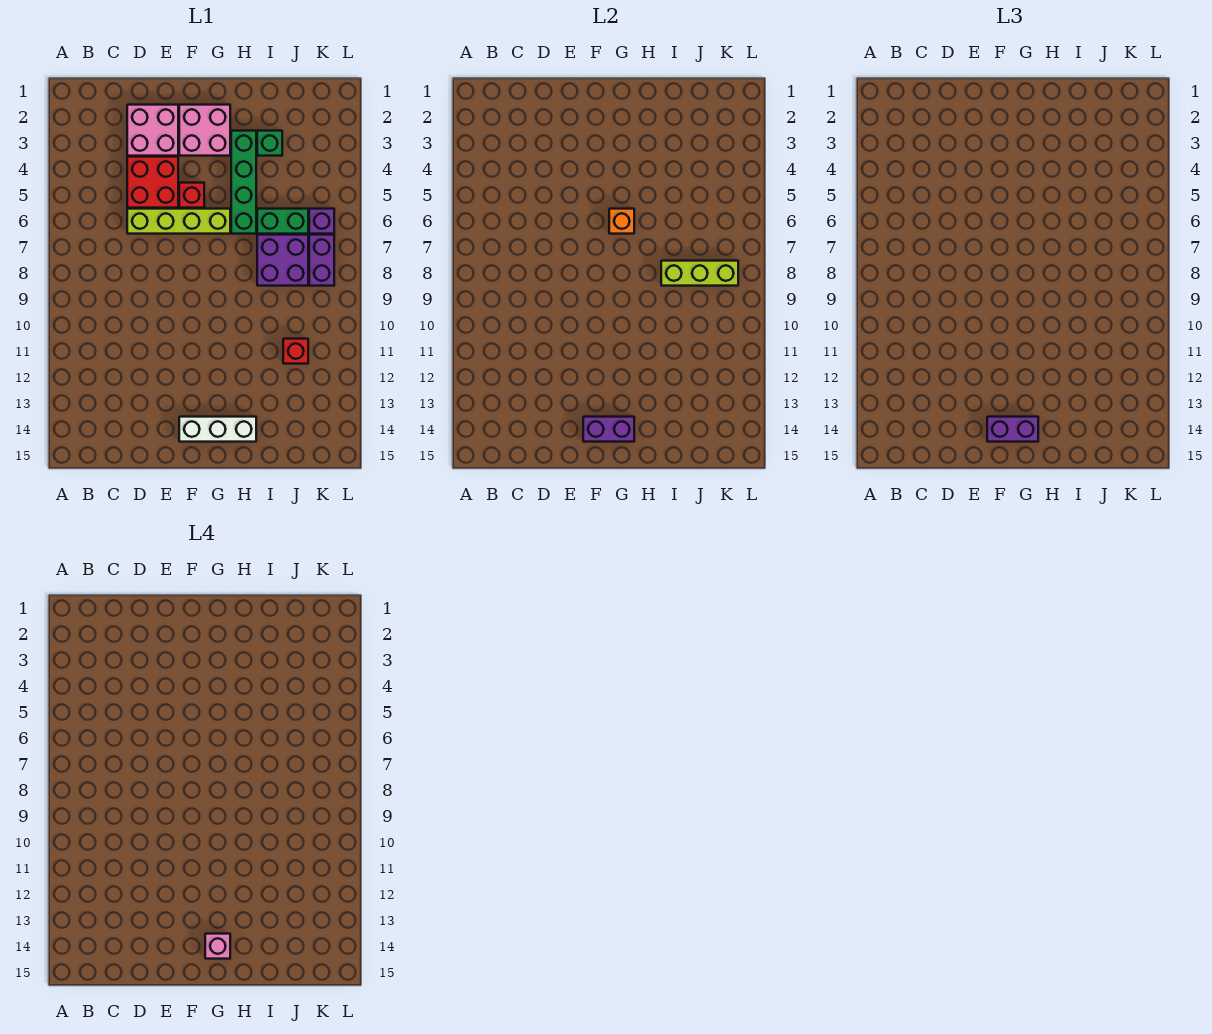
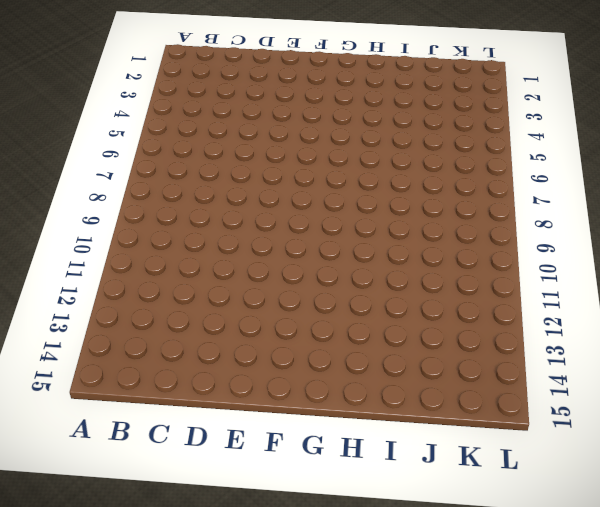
none -> pink brick D2:E3 level 1
none -> red brick D4:E5 level 1
none -> lime brick D6:G6 level 1

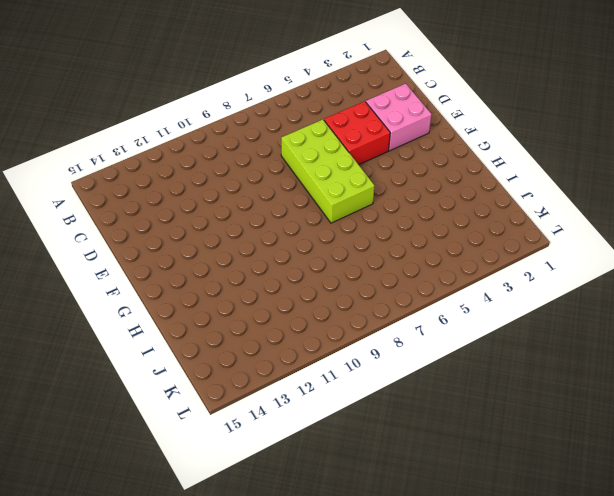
lime brick D6:G7 level 1 -> lime brick D6:G6 level 1
none -> pink brick F2:G3 level 1
none -> red brick F5 level 1
none -> white brick F14:H14 level 1

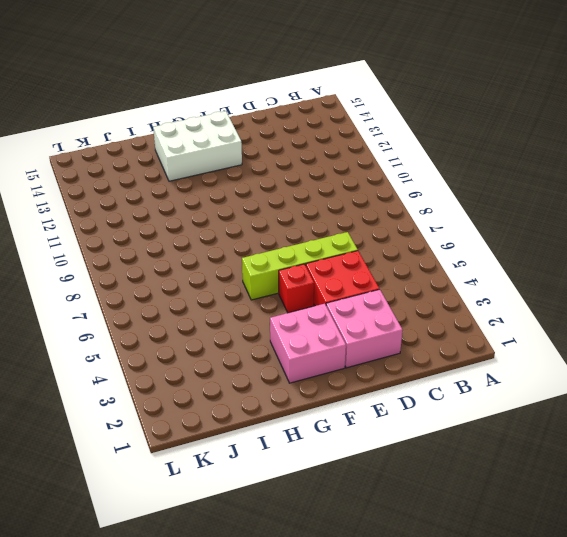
white brick F13:H14 level 1 -> white brick F14:H14 level 1
none -> green brick H3:H6 level 1
none -> green brick I3 level 1
none -> green brick I6:J6 level 1

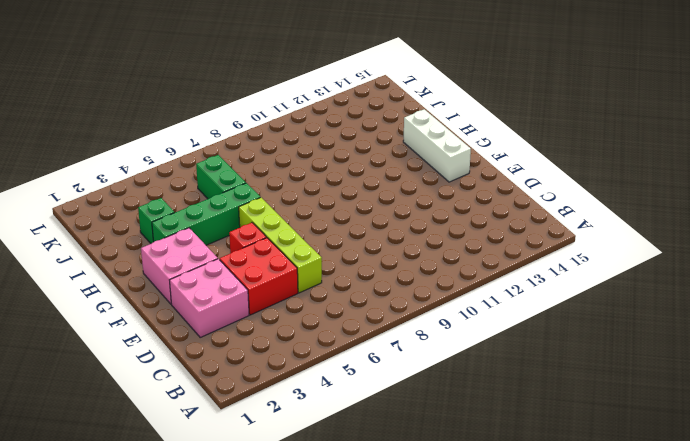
none -> purple brick I7:J8 level 1
none -> red brick J11 level 1
none -> purple brick K6 level 1

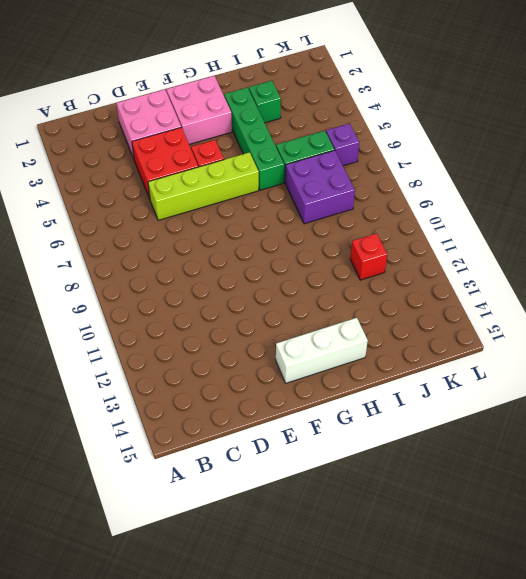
none -> purple brick K7:K8 level 1
none -> purple brick F14:G14 level 2
none -> orange brick G6 level 2

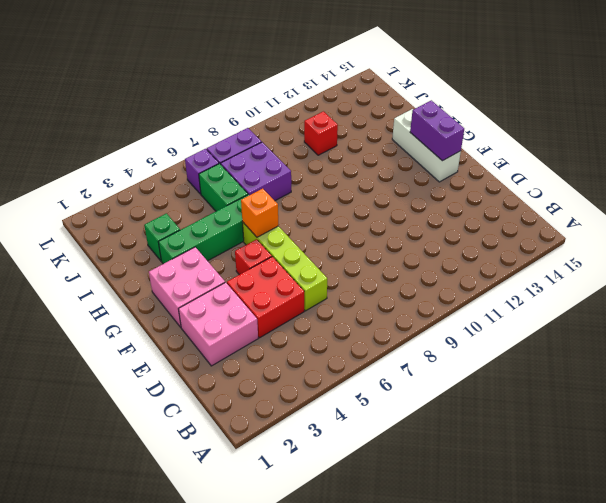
none -> lime brick I8:K8 level 2
none -> purple brick F14:G14 level 3
none -> pink brick G14 level 4

